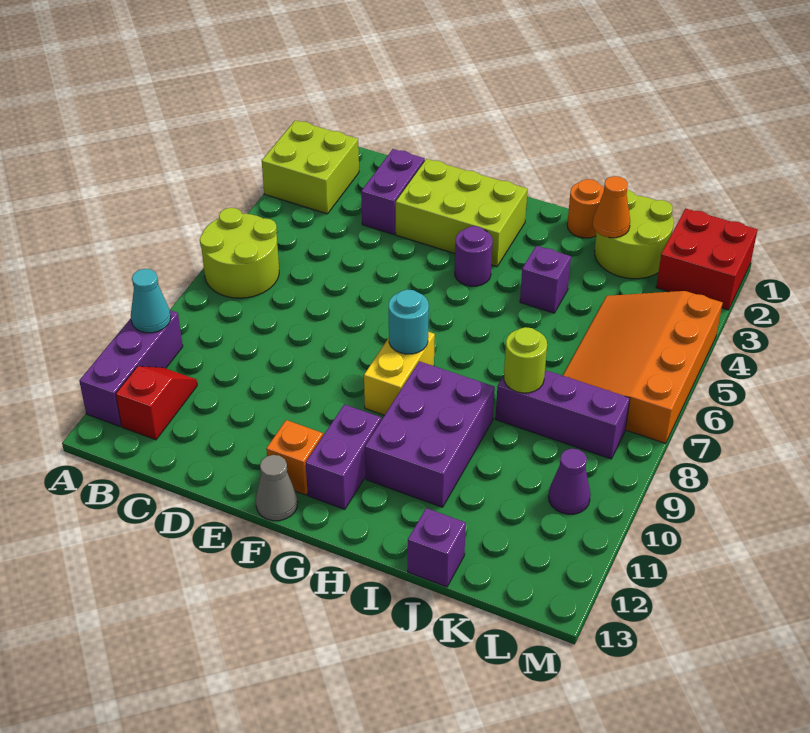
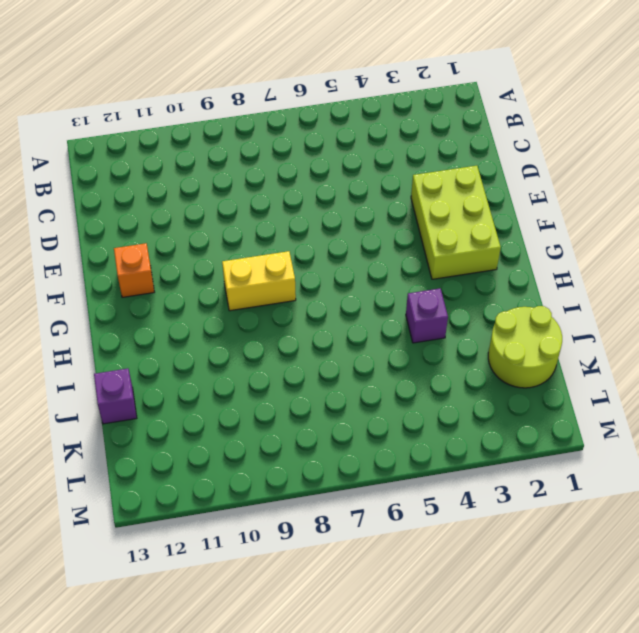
none -> lime brick A2:B3 level 1
none -> lime round brick A6:B7 level 1
none -> purple brick A10:A12 level 1

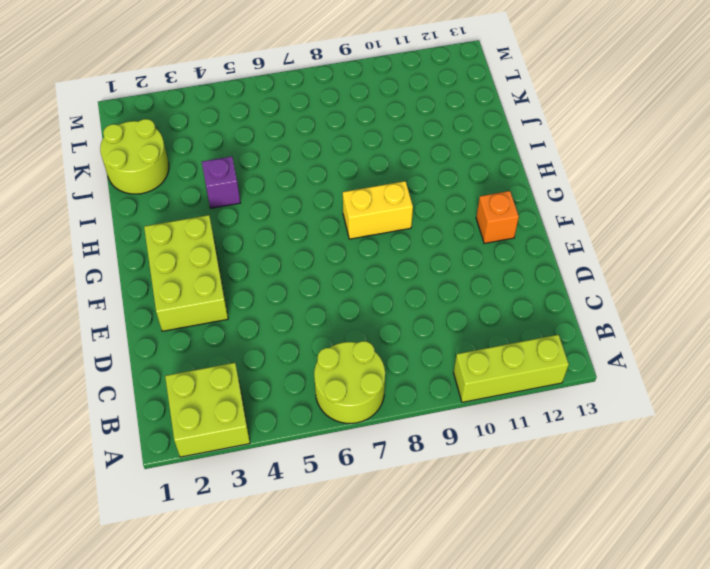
lime brick A10:A12 level 1 -> purple brick A10:A12 level 1
none -> red slope B11:B12 level 1 top 12
none -> purple brick D2:D3 level 1
none -> grey cone F13 level 1

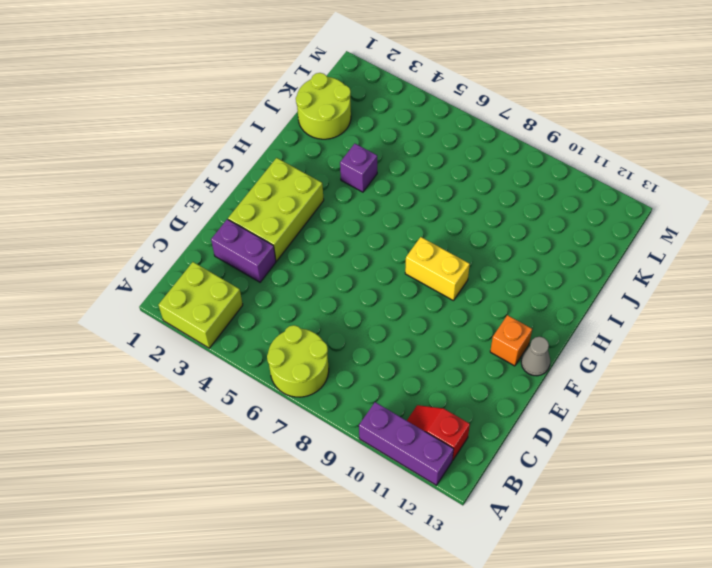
none -> purple round brick G4 level 1
none -> purple brick G11:G12 level 1
none -> purple brick H9:I11 level 1

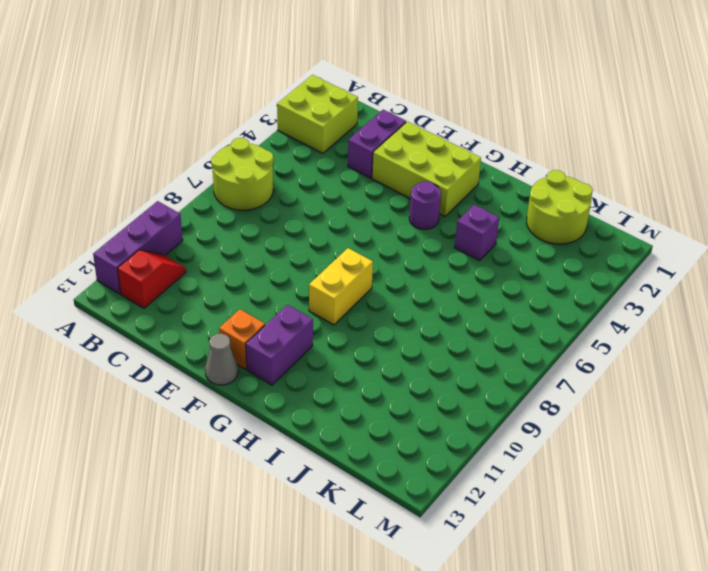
none -> purple brick H9:I11 level 1
none -> orange round brick I1 level 1
none -> purple brick J8:L8 level 1

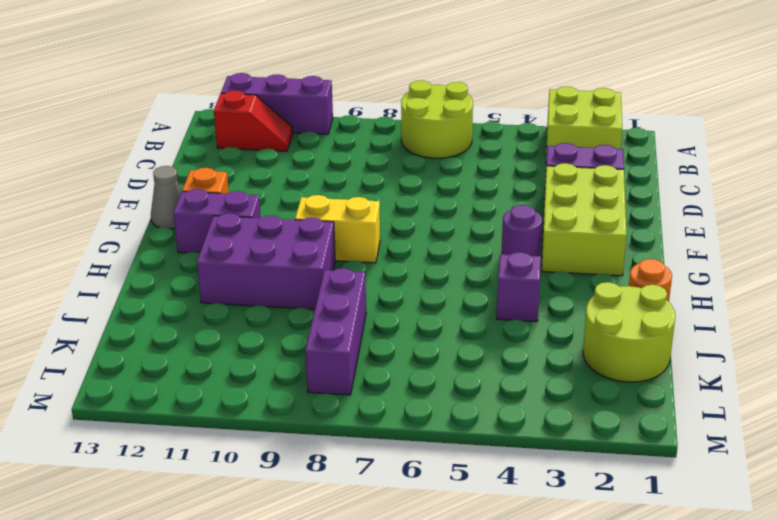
none -> purple brick J13 level 1
none -> orange slope K4:M7 level 1 top M
none -> red brick L1:M2 level 1

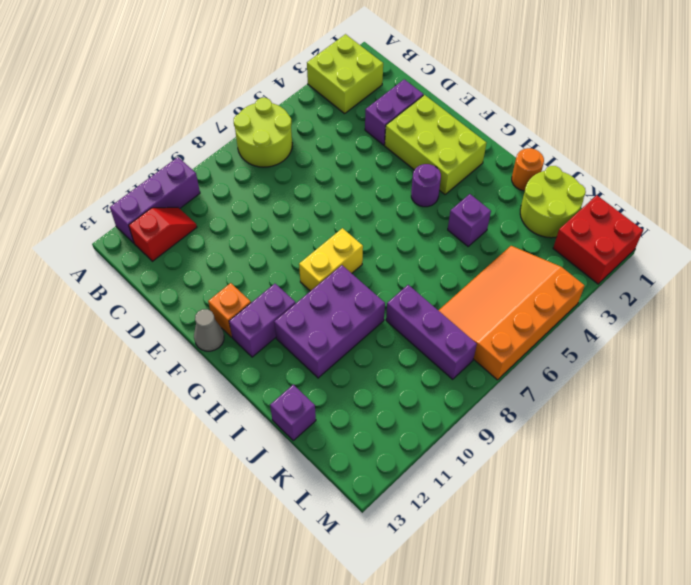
none -> purple cone L10 level 1
none -> cyan cone A10 level 2
none -> cyan round brick G8 level 2

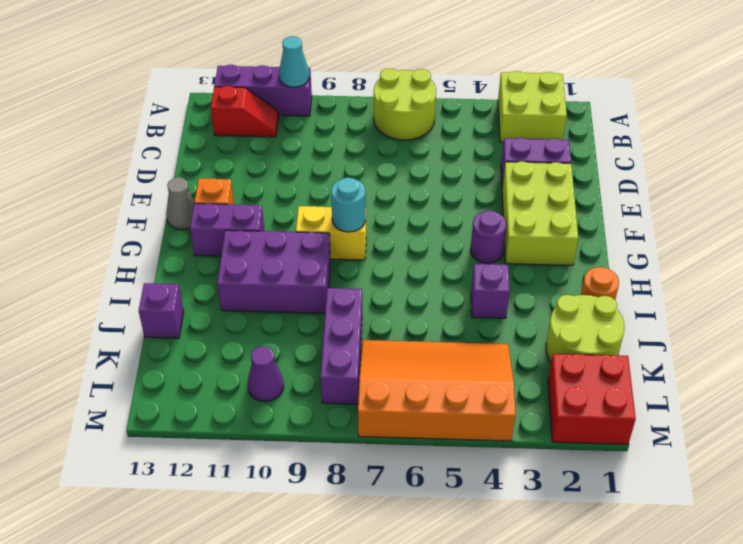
none -> orange cone J2 level 2
none -> lime round brick J8 level 2

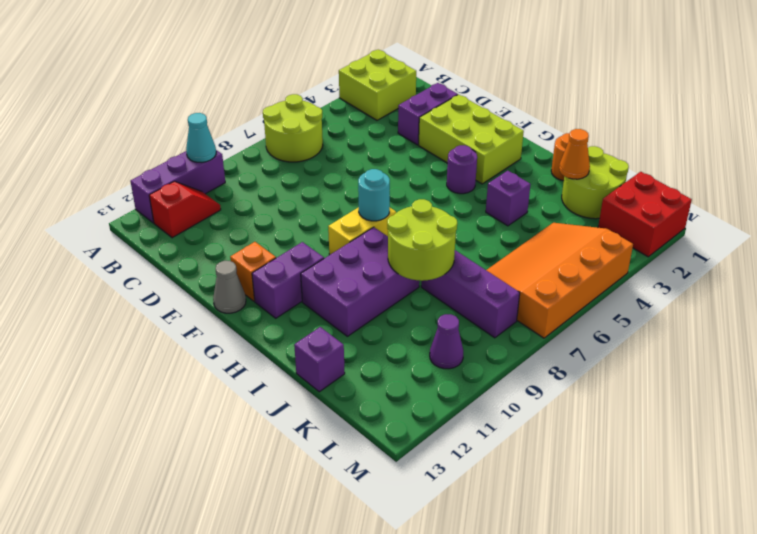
lime round brick I8:J9 level 2 -> lime round brick J8 level 2

